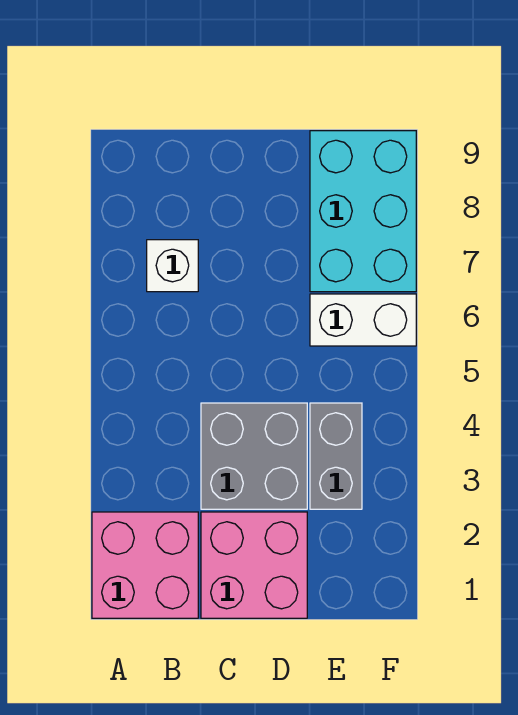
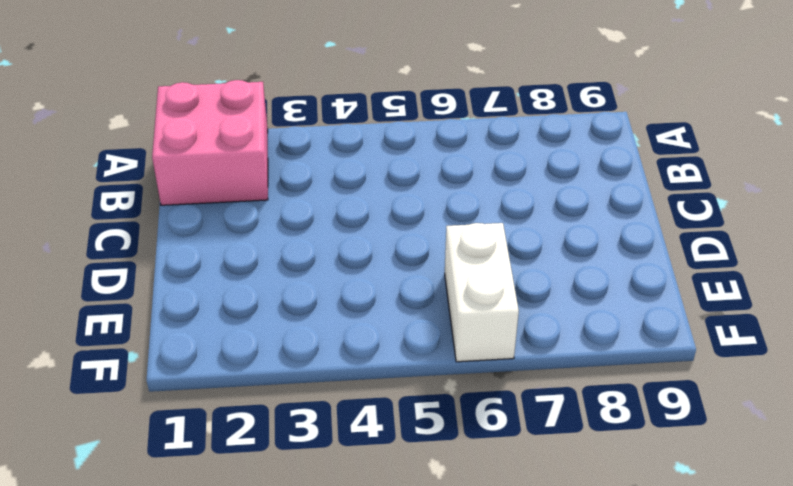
none -> white brick B7 level 1
none -> pink brick C1:D2 level 1

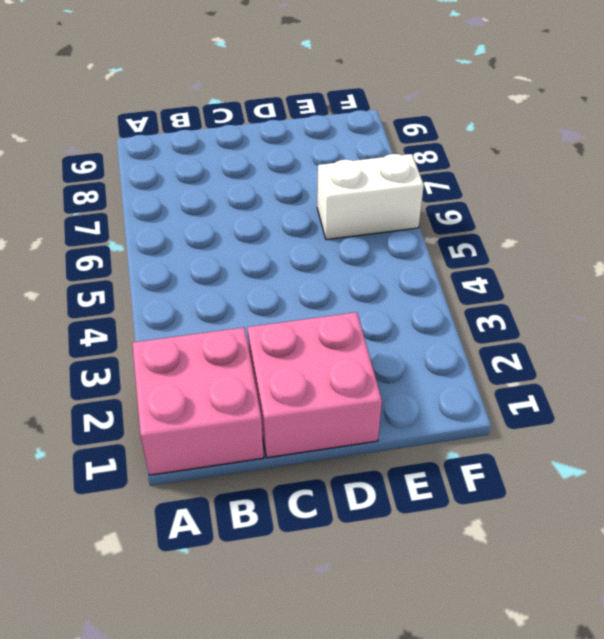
none -> white brick B7 level 1
none -> grey brick C3:D4 level 1

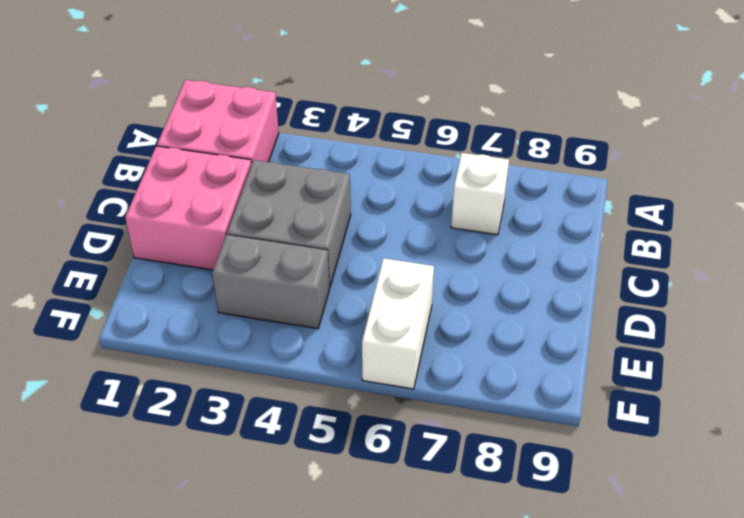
none -> cyan brick E7:F9 level 1

